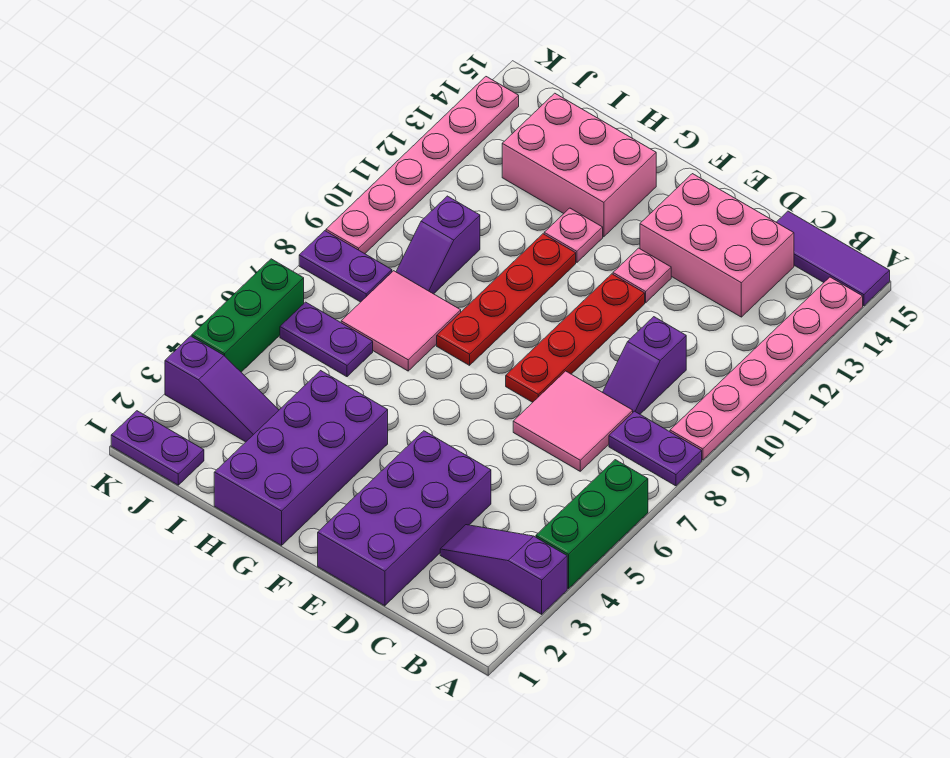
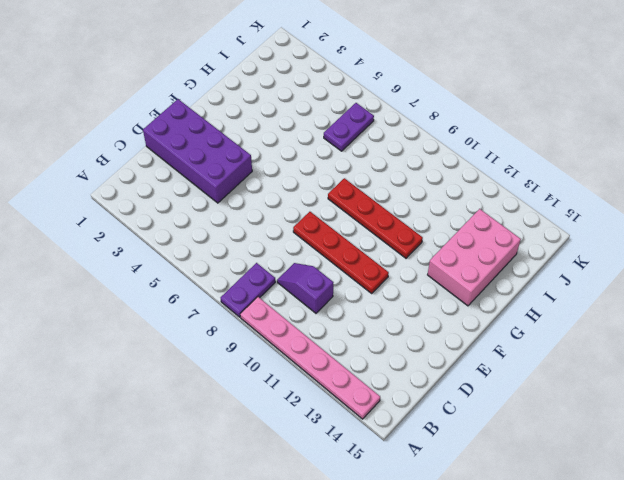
none -> purple slope A3:C3 level 1 top A
none -> green brick A4:A6 level 1
none -> purple tile A15:C15 level 1

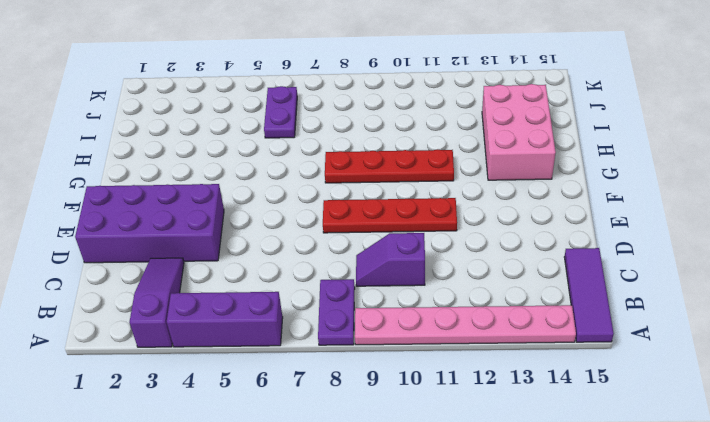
purple brick A4:A6 level 1 -> green brick A4:A6 level 1
none -> pink tile C7:D8 level 1
none -> pink brick C13:E14 level 1
none -> pink plate E12 level 1

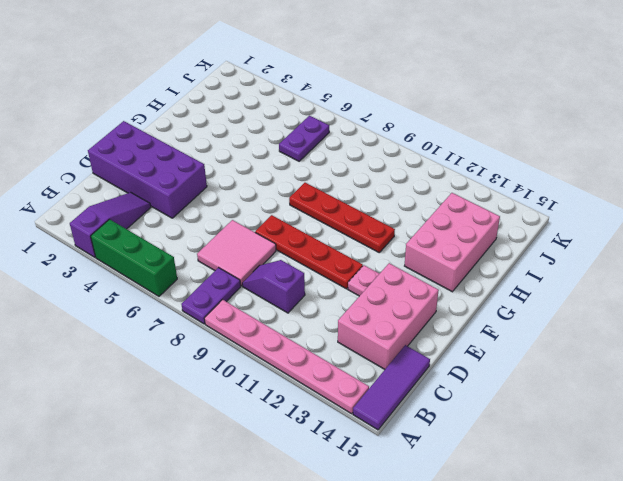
none -> purple brick G1:H4 level 1
none -> pink plate G12 level 1
none -> pink tile H7:I8 level 1

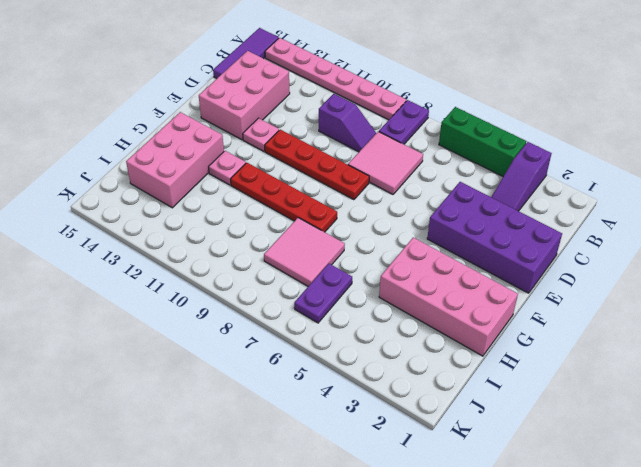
pink brick G1:H4 level 1 -> purple brick G1:H4 level 1
none -> purple slope I3:K3 level 1 top K
none -> purple slope I9:I10 level 1 top 10
none -> purple plate J1:K1 level 1

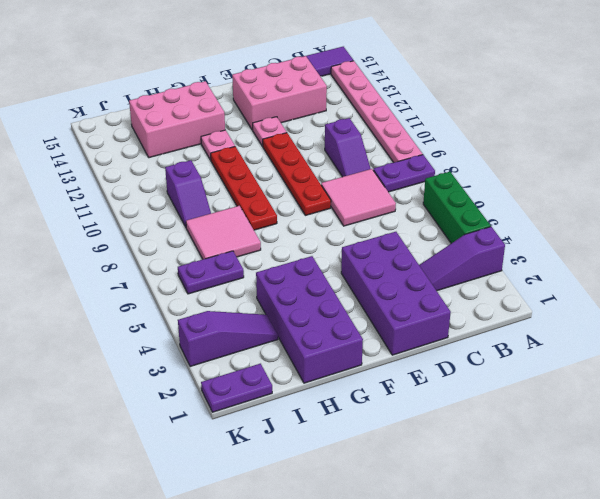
none -> purple plate J8:K8 level 1
none -> green brick K4:K6 level 1
none -> pink plate K9:K14 level 1

